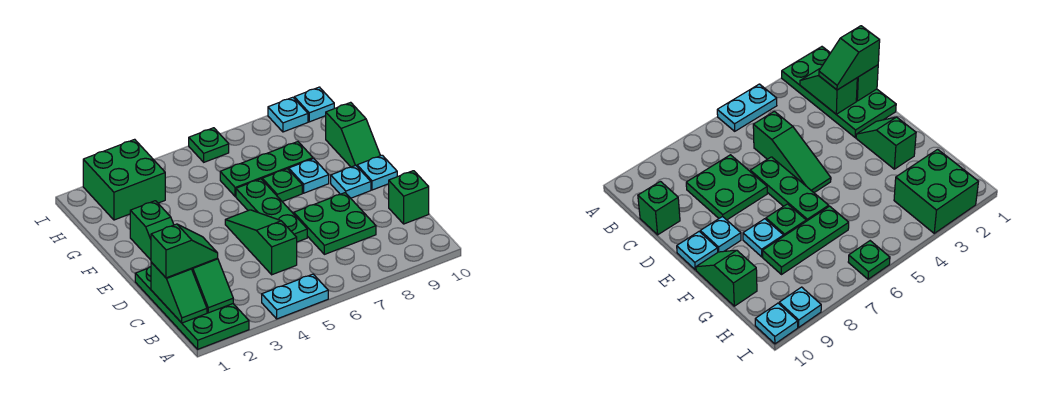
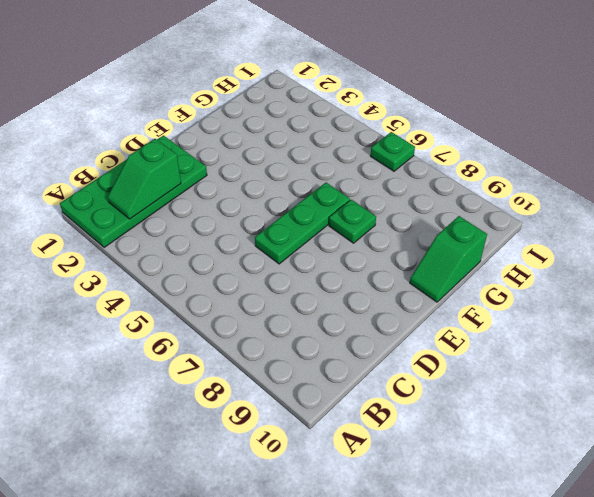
none -> cyan plate A4:A5 level 1
none -> green slope C5:E5 level 1 top C
none -> green plate C7:D8 level 1

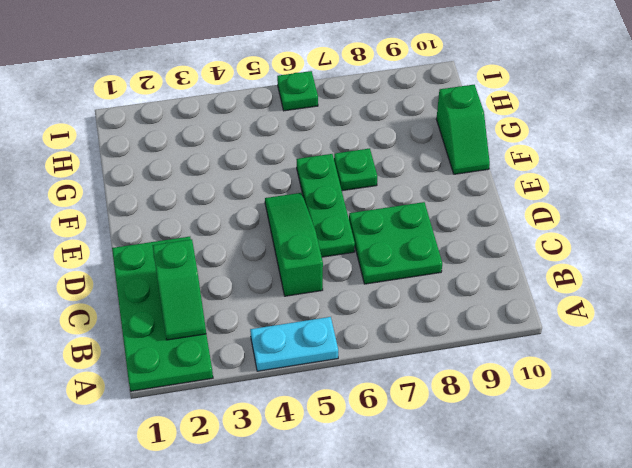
none -> green brick C10 level 1
none -> green slope E2:F2 level 1 top F
none -> cyan plate E9 level 1

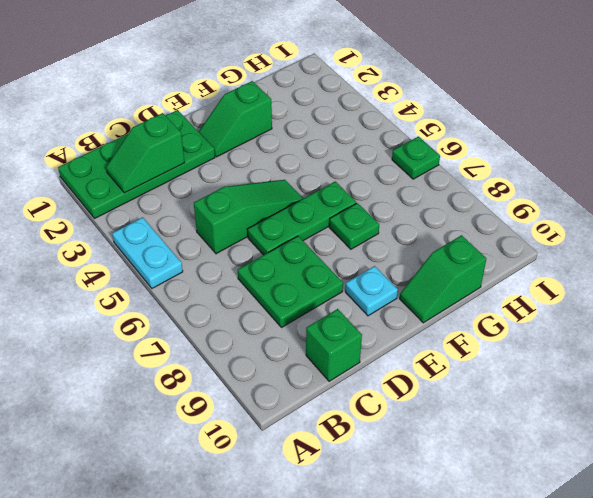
none -> cyan plate E10 level 1
none -> cyan plate F8 level 1
none -> green plate G6:G8 level 1

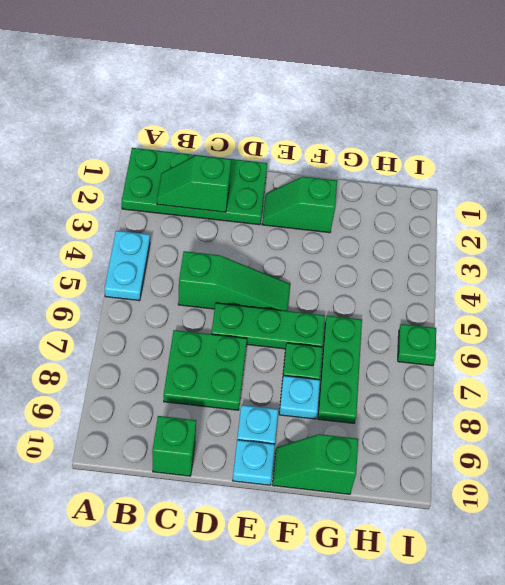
none -> green brick H2:I3 level 1
none -> cyan plate I9 level 1
none -> cyan plate I10 level 1

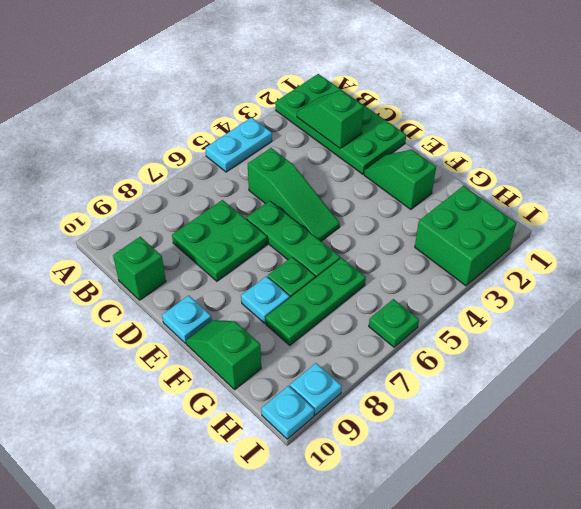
none -> cyan plate E9 level 1
none -> green slope B1:C1 level 2 top C
none -> green slope C1:C2 level 3 top 1

